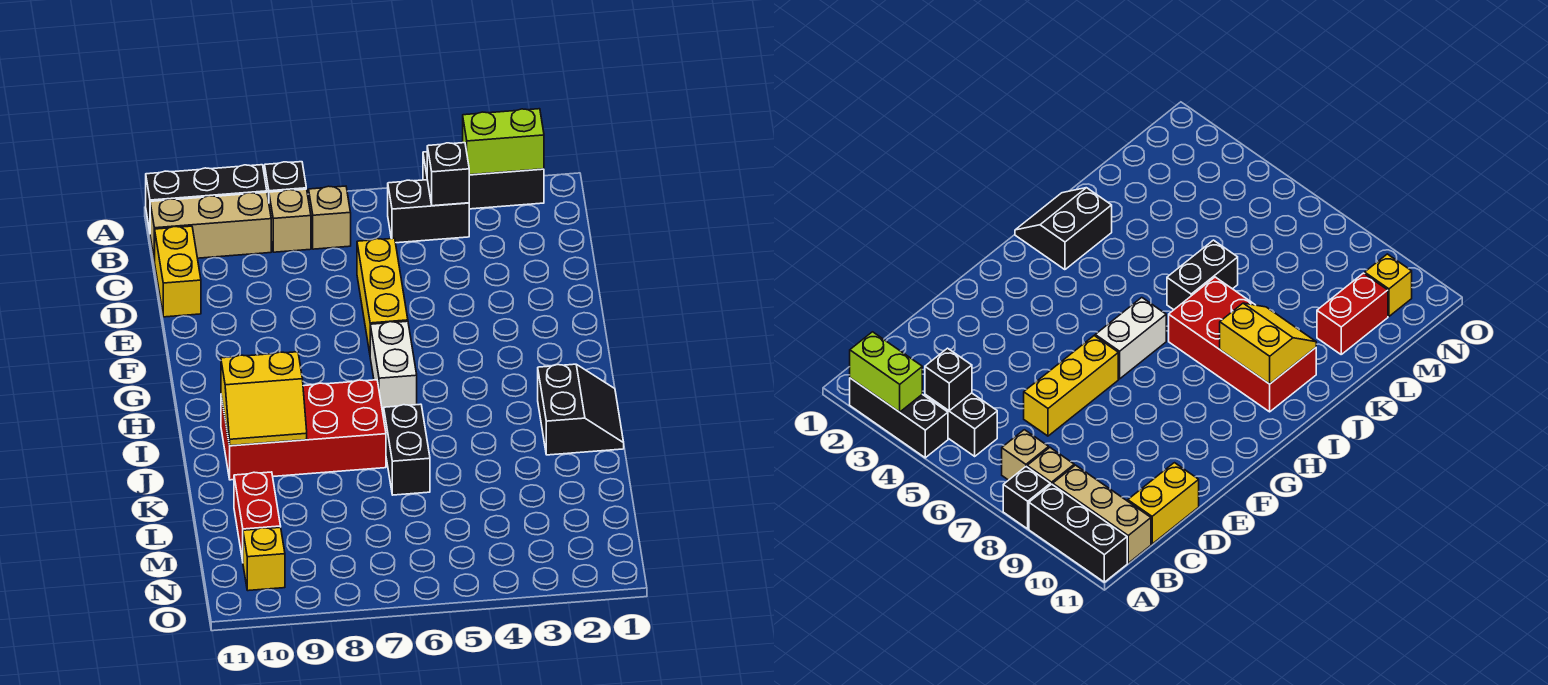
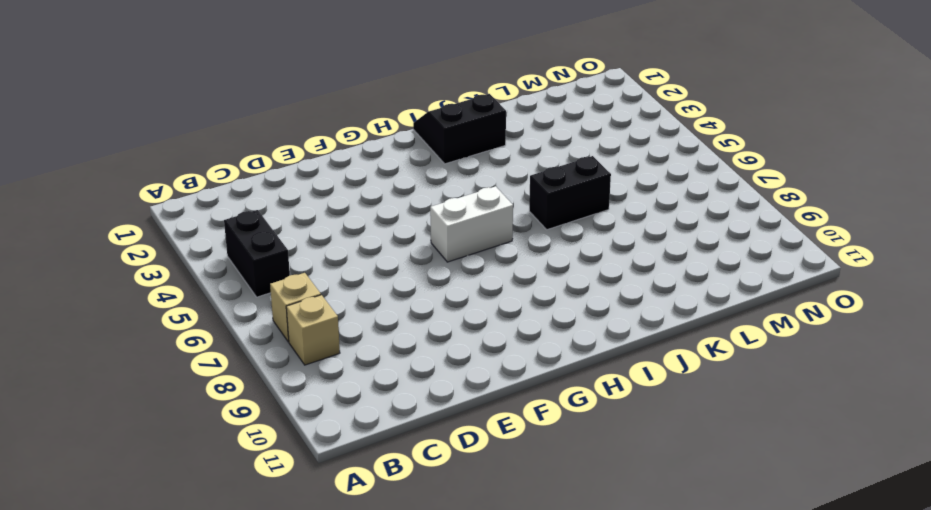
none -> black brick A2:A4 level 1
none -> black brick A8 level 1
none -> black brick A9:A11 level 1

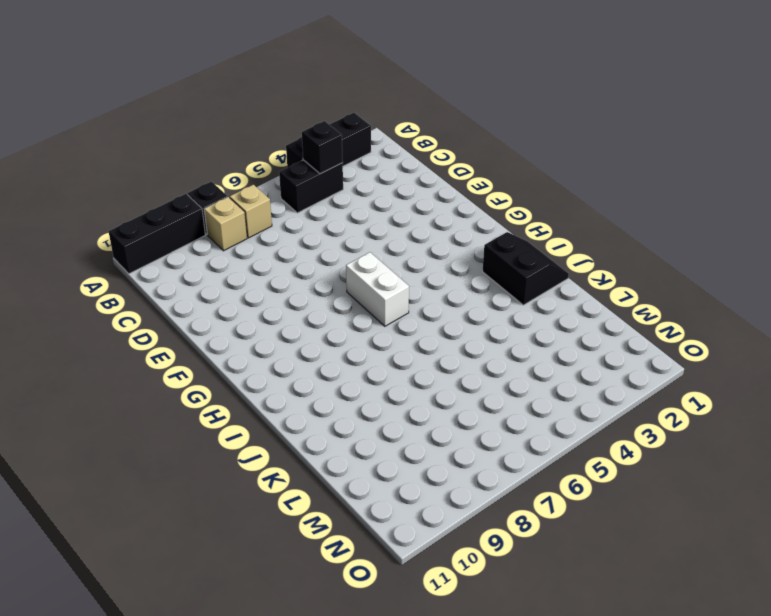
none -> tan brick B9:B11 level 1
none -> yellow brick C11:D11 level 1
none -> yellow brick D6:F6 level 1

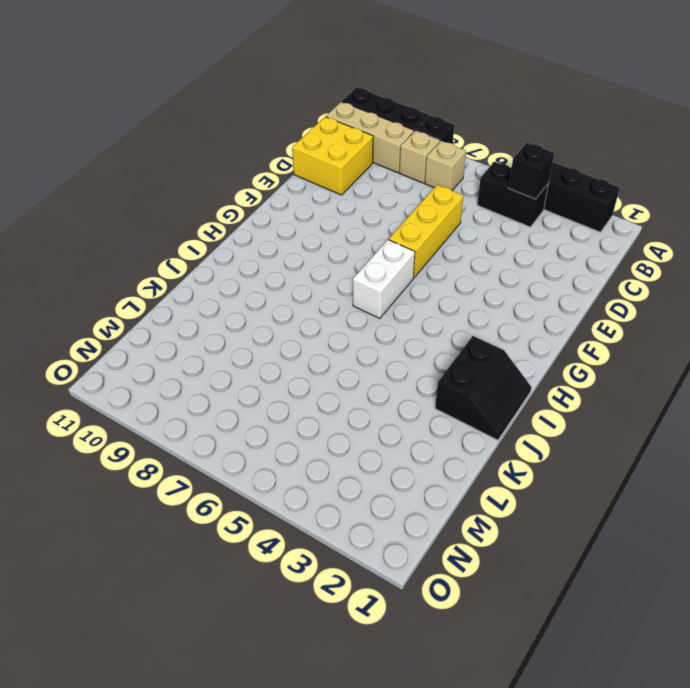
yellow brick C10:D11 level 1 -> yellow brick C11:D11 level 1
none -> red brick I7:J10 level 1
none -> black brick J6:K6 level 1
none -> red brick L10:M10 level 1

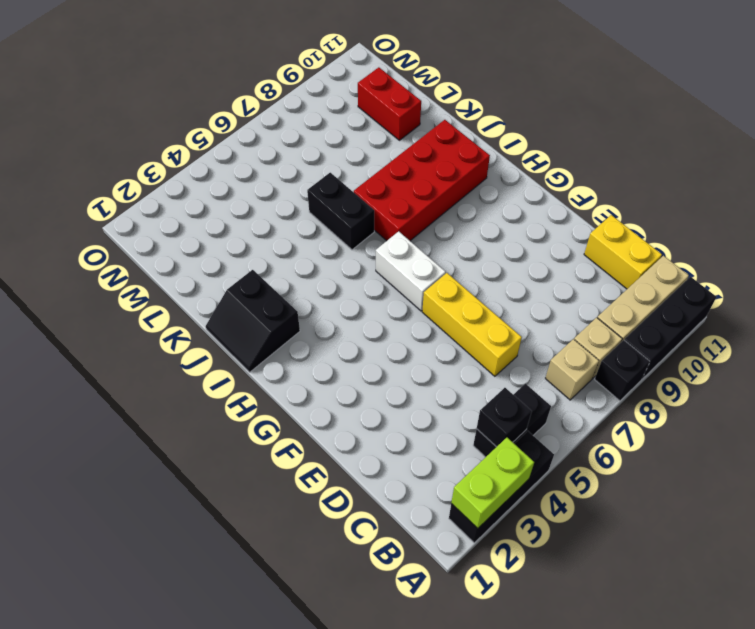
none -> yellow brick N10 level 1
none -> yellow slope I9:J10 level 2 top I

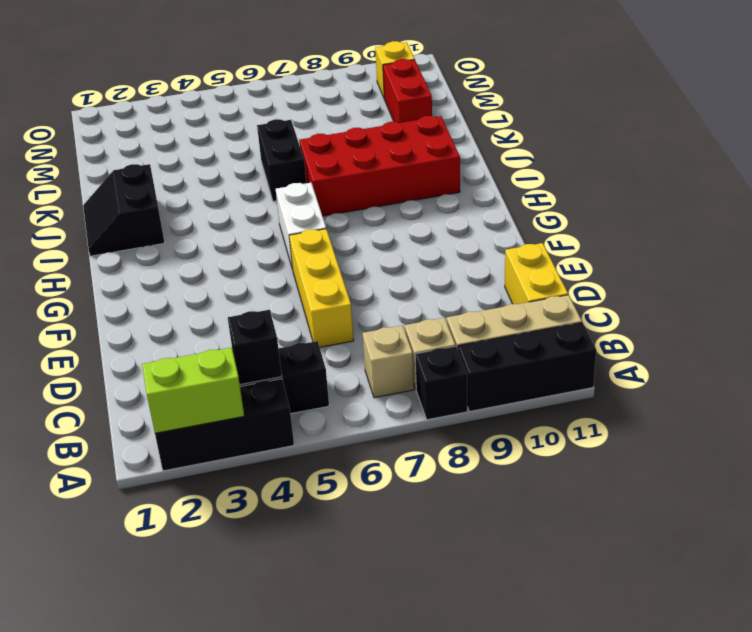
none -> yellow slope I9:J10 level 2 top I

